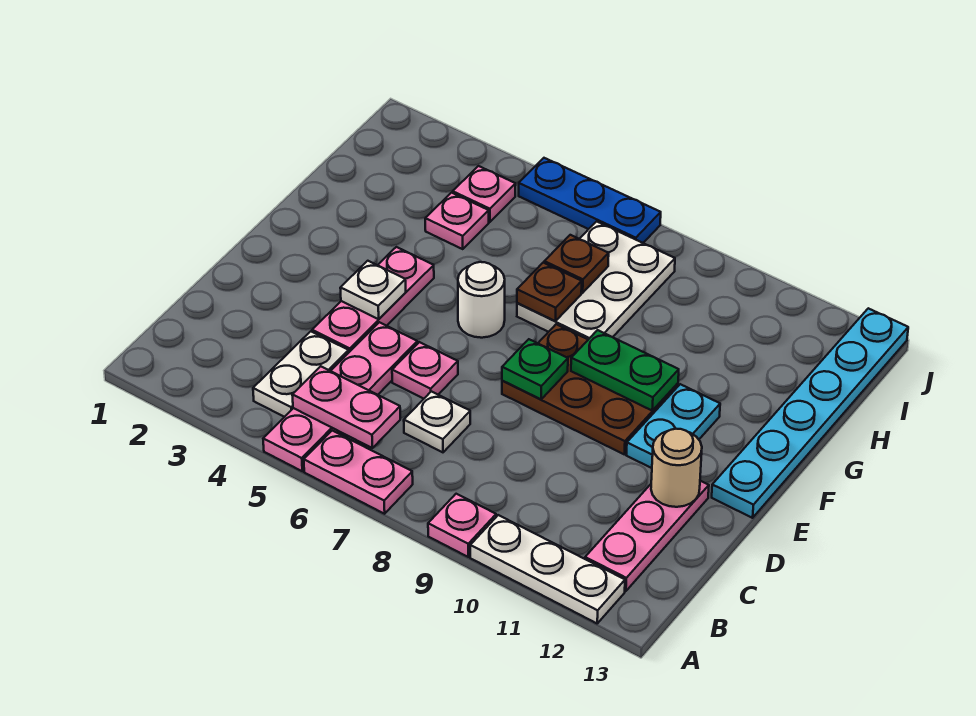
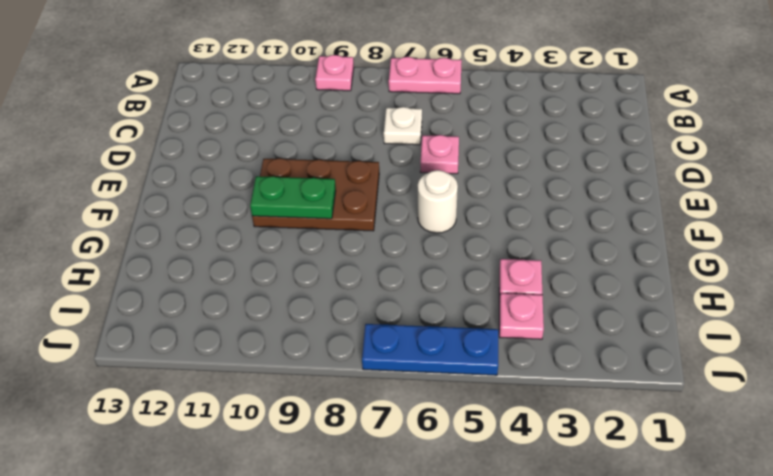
none -> pink plate A5:D5 level 1
none -> white plate A10:A12 level 1
none -> white plate B4:C4 level 1

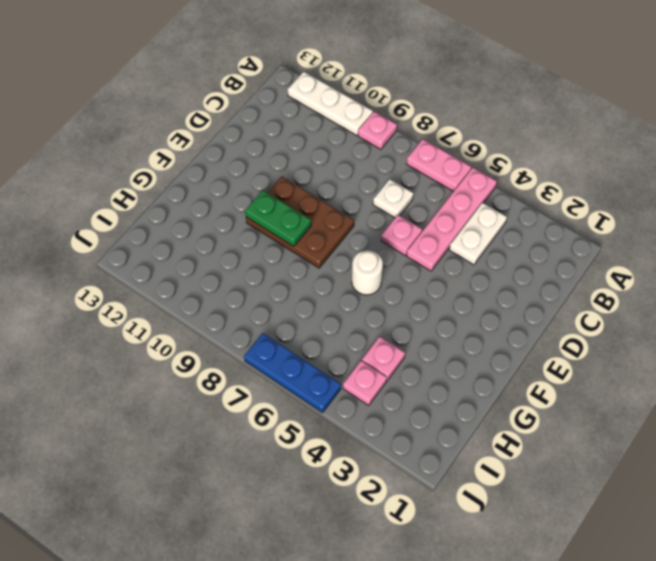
none -> pink plate B12:D12 level 1
none -> pink plate D4:F4 level 1
none -> cyan plate E11:F11 level 1

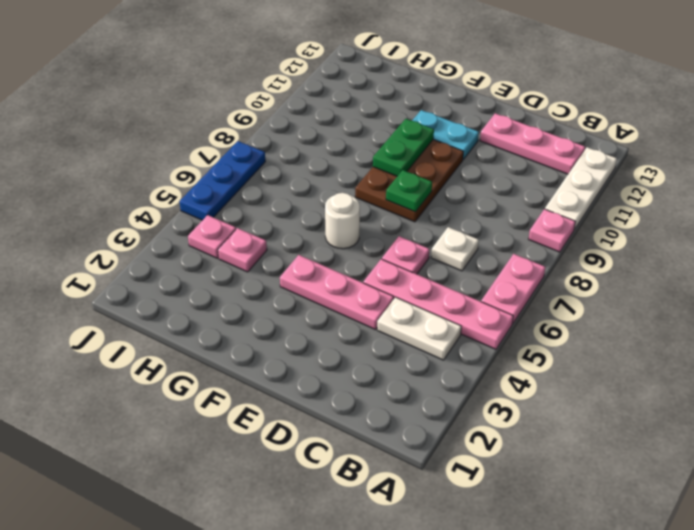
none -> cyan plate E13:J13 level 1
none -> white plate G7:I8 level 1
none -> pink plate B5:B6 level 2

